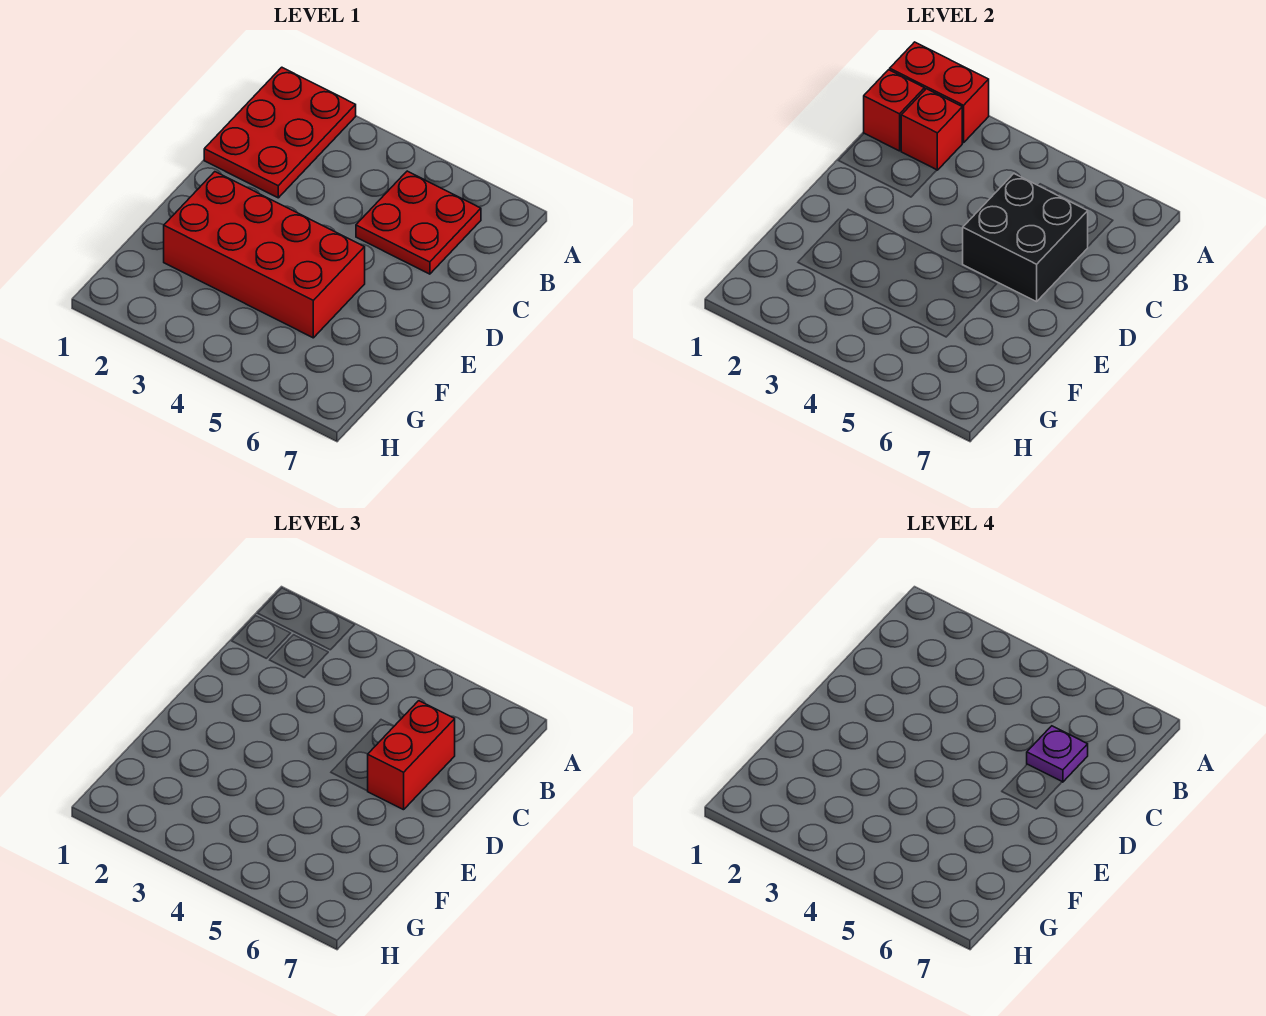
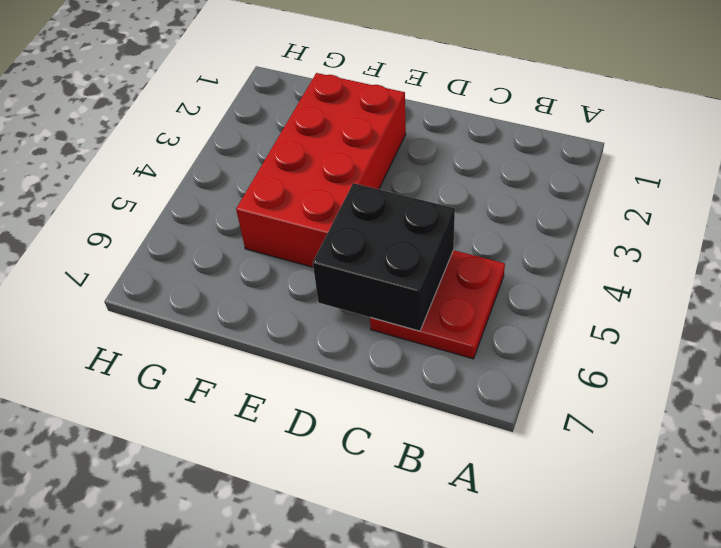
none -> red plate A1:C2 level 1
none -> red brick A1:A2 level 2

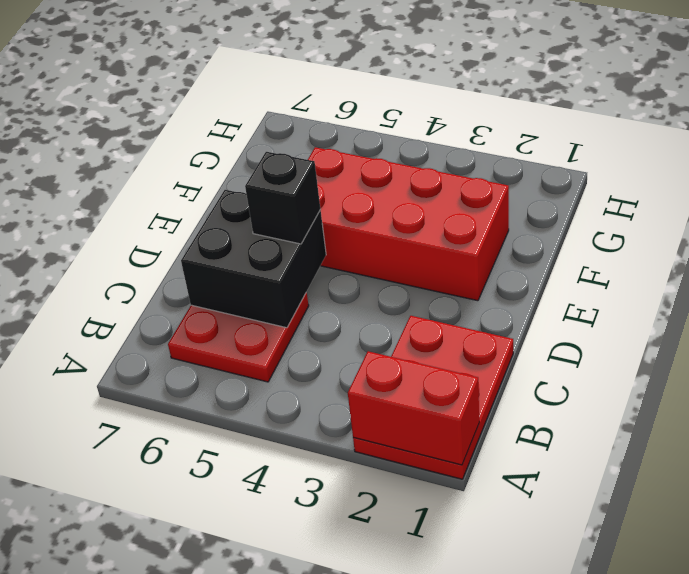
black brick D5 level 3 -> none
none -> red brick B1 level 2
none -> red brick B2 level 2

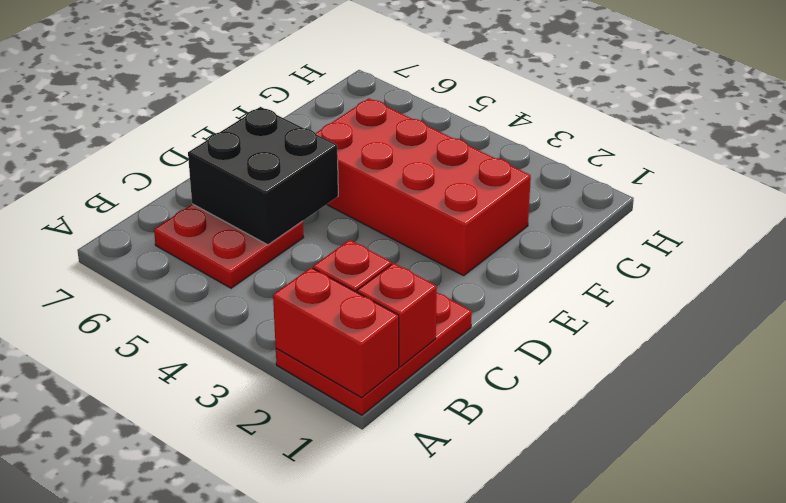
none -> red brick C6:D6 level 3
none -> purple plate C6 level 4

